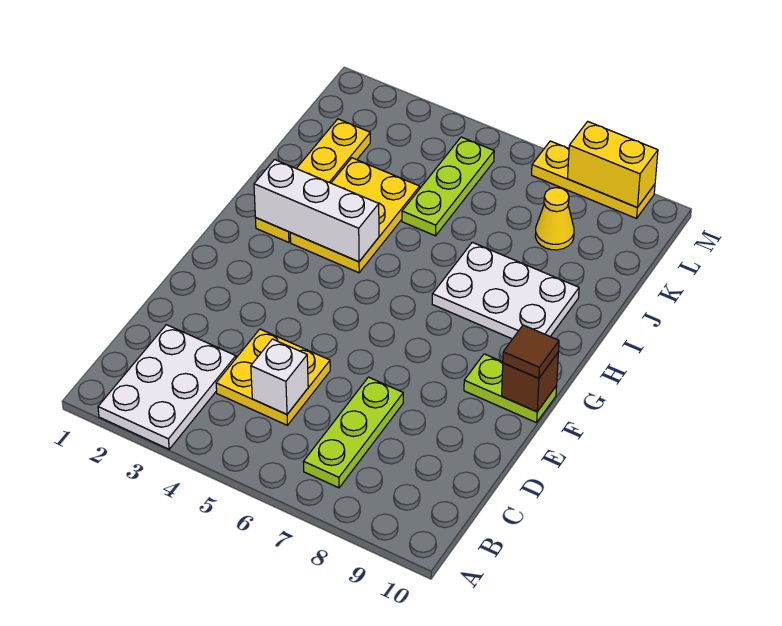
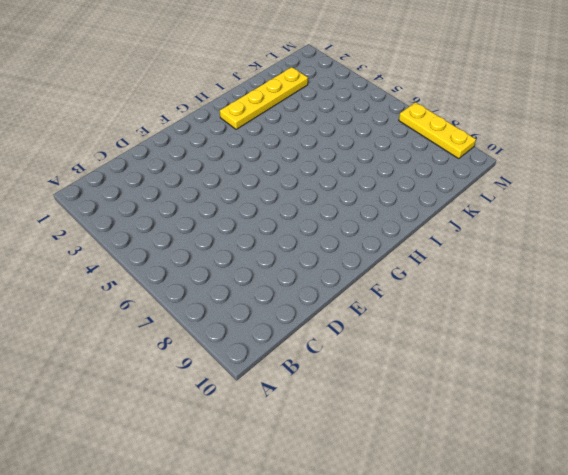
none -> white plate A2:C3 level 1
none -> lime plate B7:D7 level 1
none -> yellow plate C4:D5 level 1

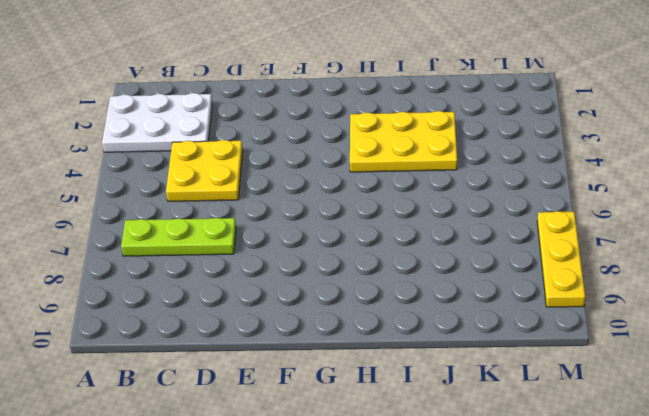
none -> lime plate F9:F10 level 1
none -> yellow plate H2:K2 level 1
none -> white plate H7:I9 level 1

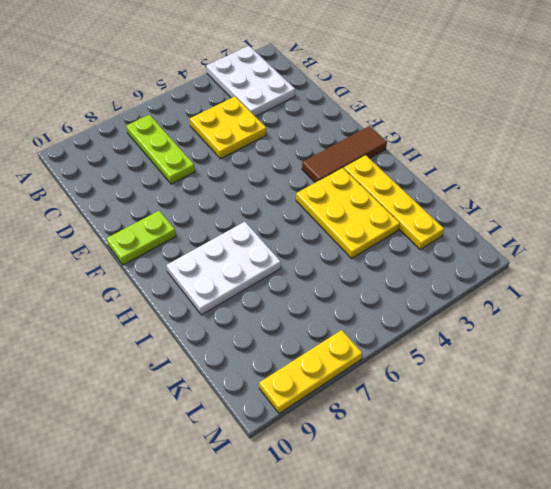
brown tile G1:G3 level 1 -> none
none -> lime plate J5:L5 level 1
none -> yellow cone K8 level 1
none -> white brick C5 level 2

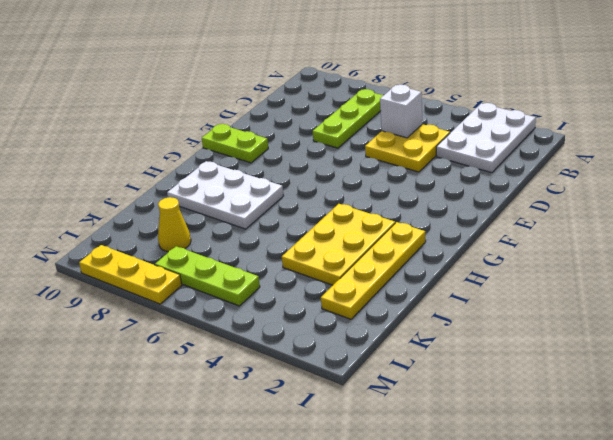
lime plate L5:L7 level 1 -> lime plate J5:L5 level 1
none -> brown brick F10 level 2
none -> white brick H2:H4 level 2
none -> yellow brick M8:M9 level 2

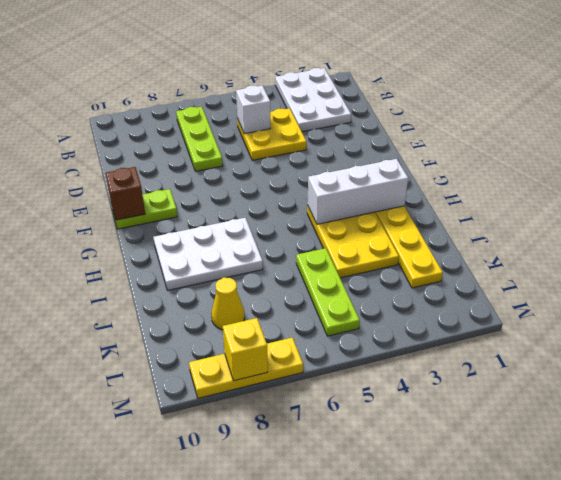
yellow brick M8 level 2 -> yellow brick M8:M9 level 2
none -> brown tile F10 level 3

